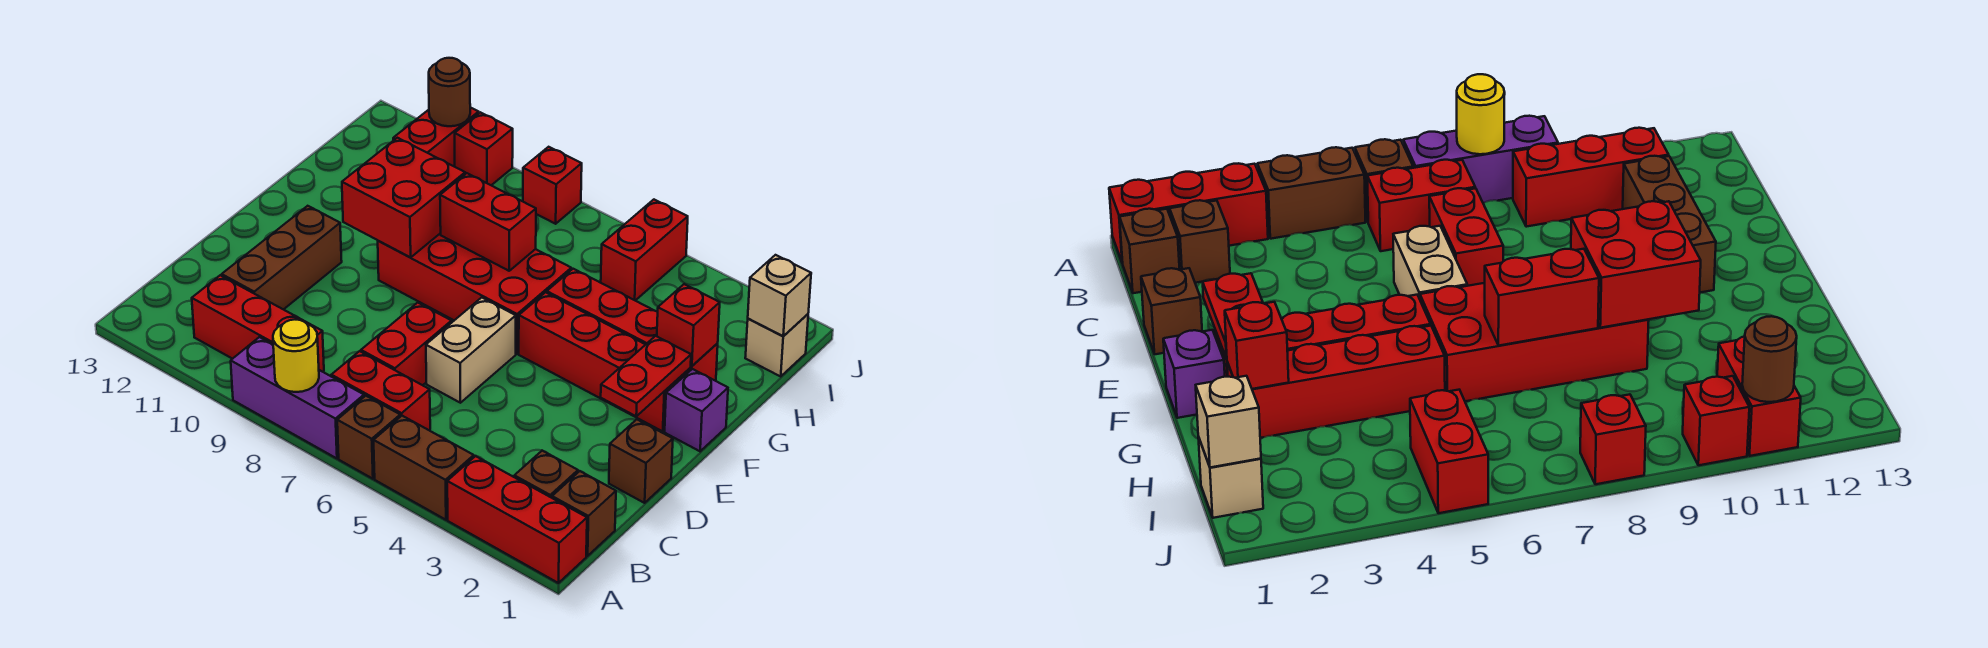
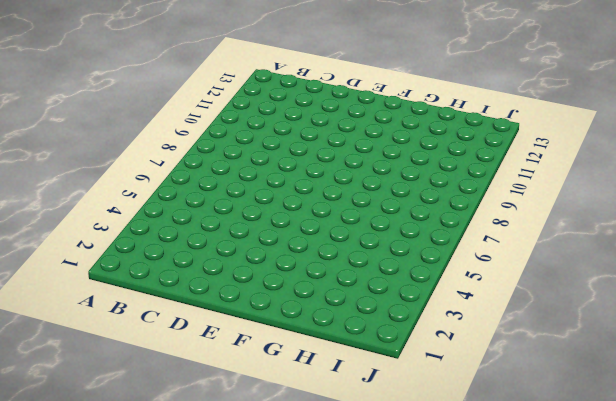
none -> red brick A1:A3 level 1
none -> brown brick A4:A5 level 1
none -> brown brick A6 level 1

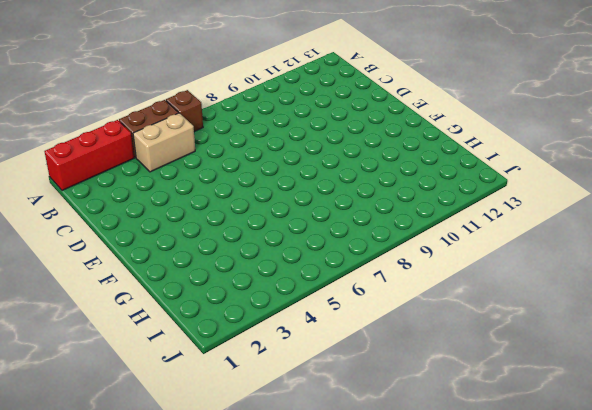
tan brick B4:B5 level 1 -> tan brick D6:E6 level 1
none -> purple brick A7:A9 level 1
none -> brown brick B1 level 1
none -> brown brick B2 level 1

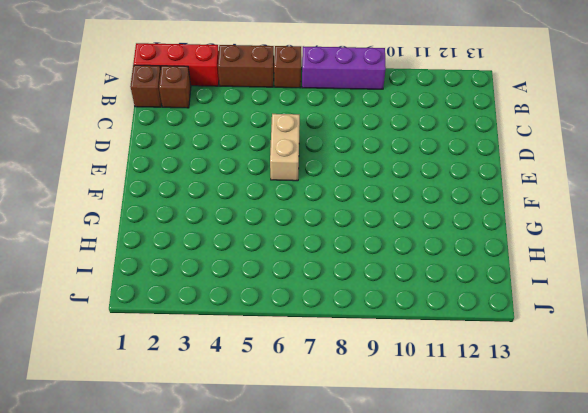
none -> red brick B6:B7 level 1
none -> red brick B9:B11 level 1
none -> red brick C7:D7 level 1

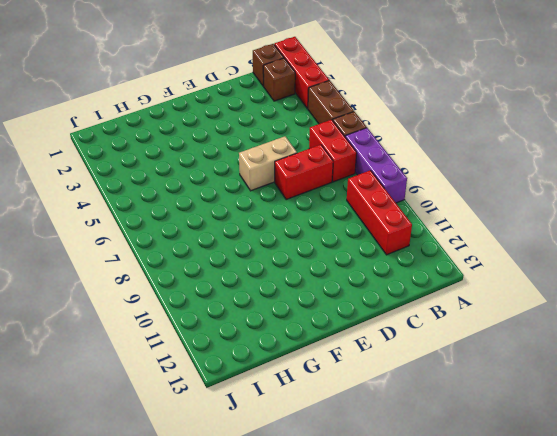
none -> brown brick C11:E11 level 1
none -> brown brick D1 level 1
none -> purple brick F1 level 1

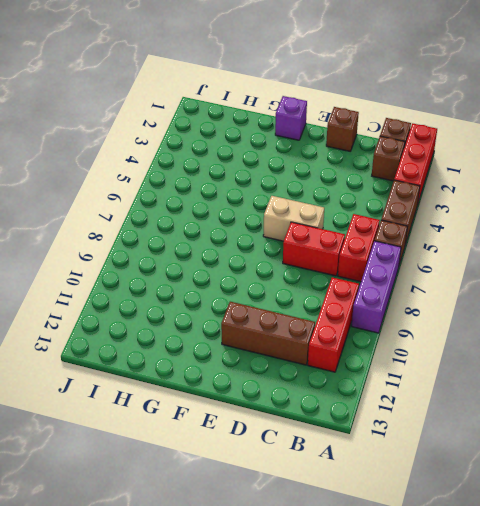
none -> red brick F2:F5 level 1
none -> red brick F6:G9 level 1
none -> red brick G2:G5 level 1

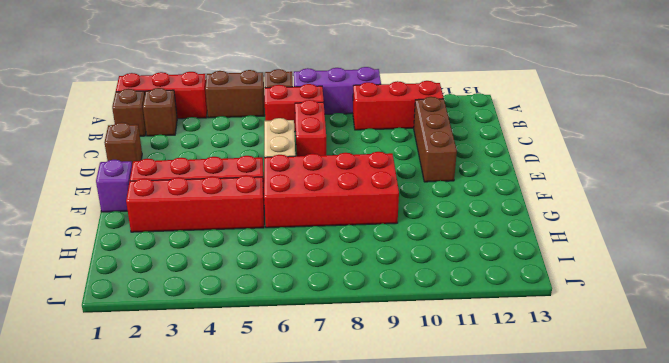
none -> tan brick I1 level 1
none -> red brick I5:J5 level 1
none -> red brick I11:J11 level 1

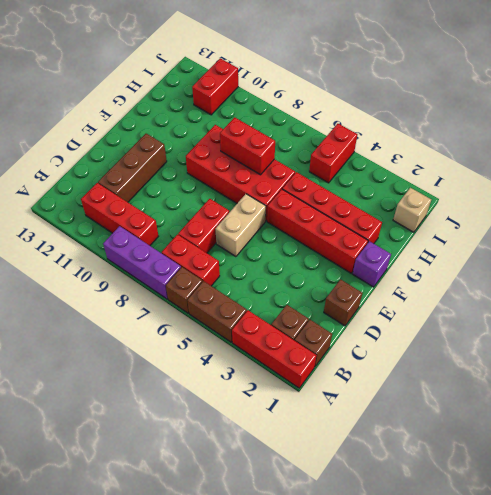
none -> red brick J8 level 1
none -> red brick J10 level 1
none -> yellow round brick A8 level 2

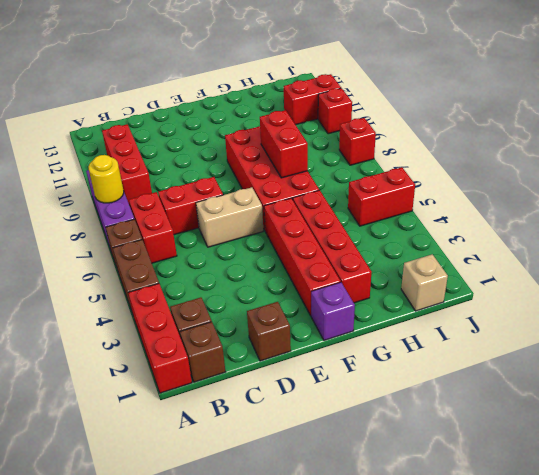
none -> brown brick C11:E11 level 1
none -> red plate E2:F2 level 2
none -> red brick F9:G10 level 2

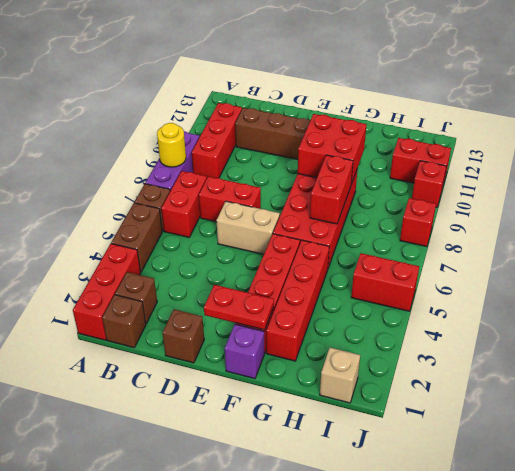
none -> red brick G2 level 2
none -> tan brick I1 level 2
none -> brown round brick J11 level 2

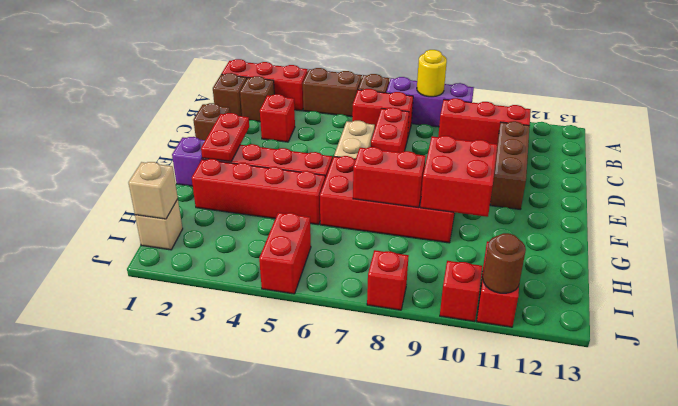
red brick C3 level 1 -> red brick G2 level 2

